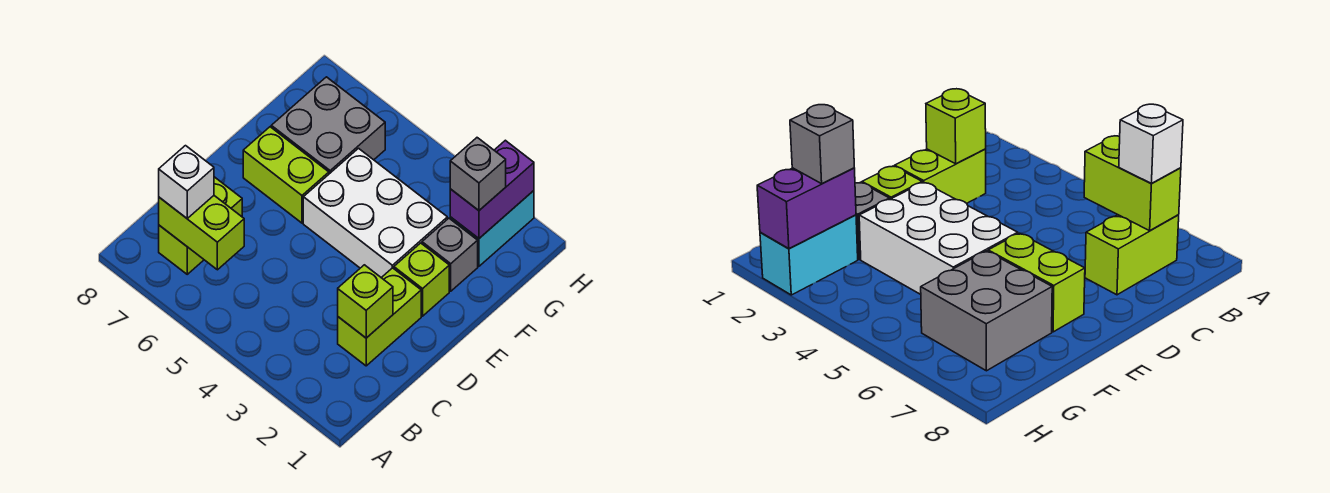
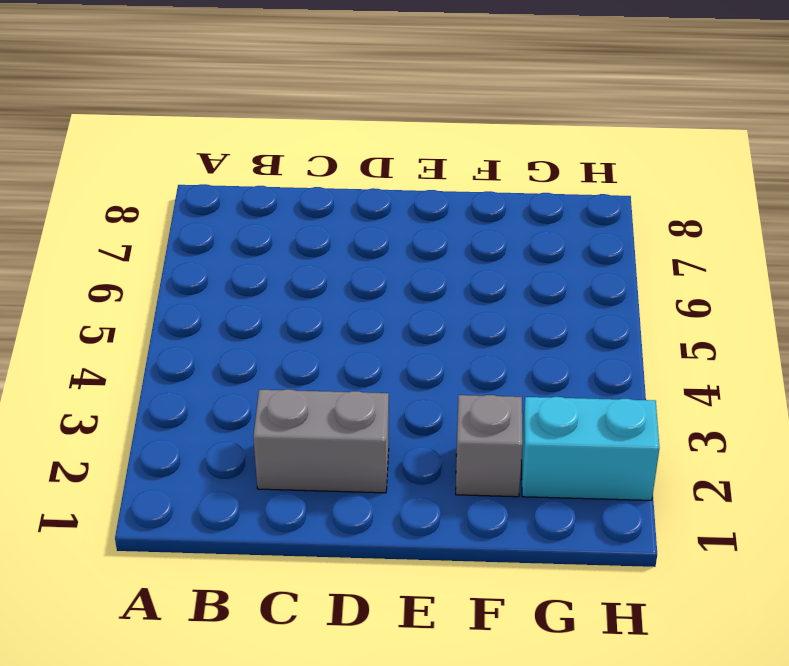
grey brick C2:D2 level 1 -> lime brick C2:D2 level 1
none -> lime brick B7:C7 level 1
none -> lime brick E2 level 1
none -> white brick E3:F5 level 1

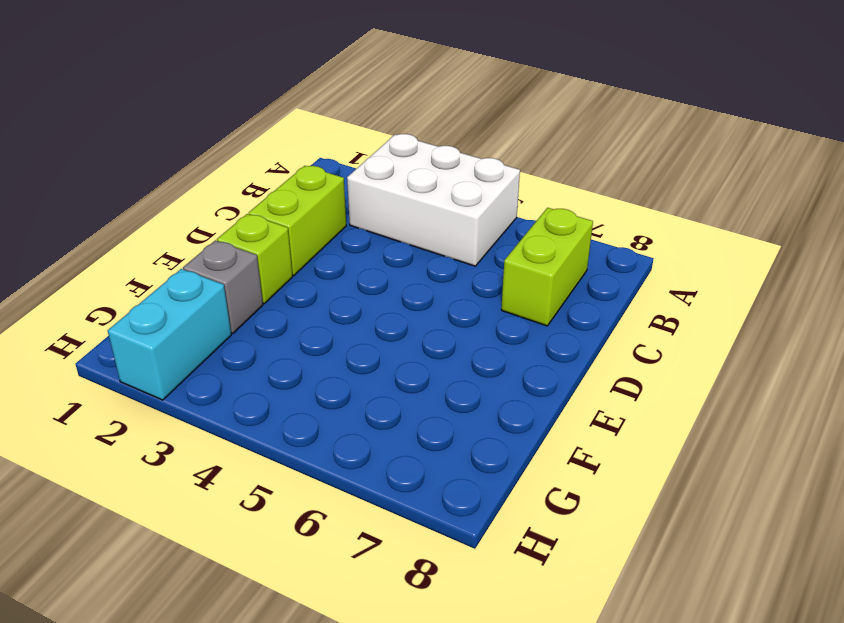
white brick A3:B5 level 1 -> white brick E3:F5 level 1
none -> lime brick E6:E7 level 1
none -> grey brick F6:G7 level 1
none -> lime brick B6:B7 level 2

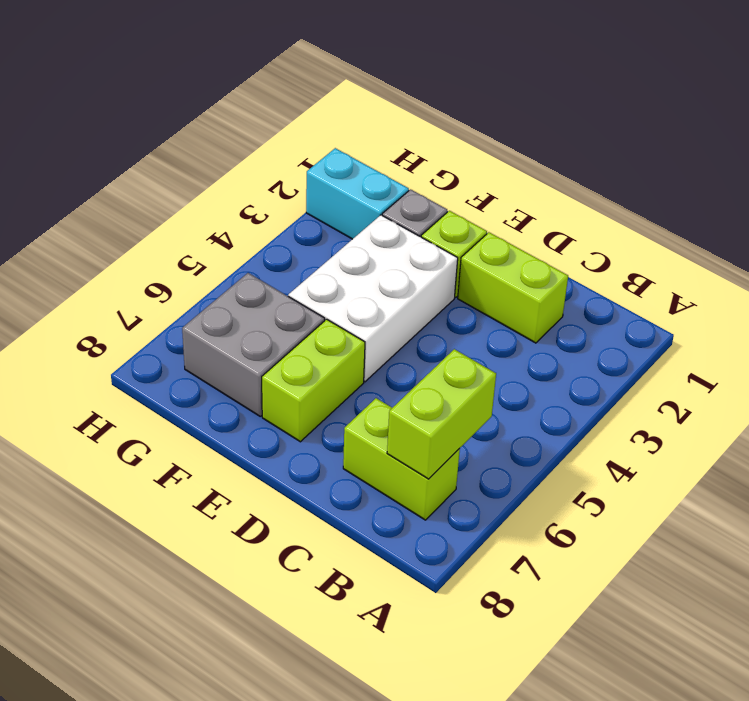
none -> lime brick C2 level 2
none -> purple brick G2:H2 level 2
none -> white brick B7 level 3

